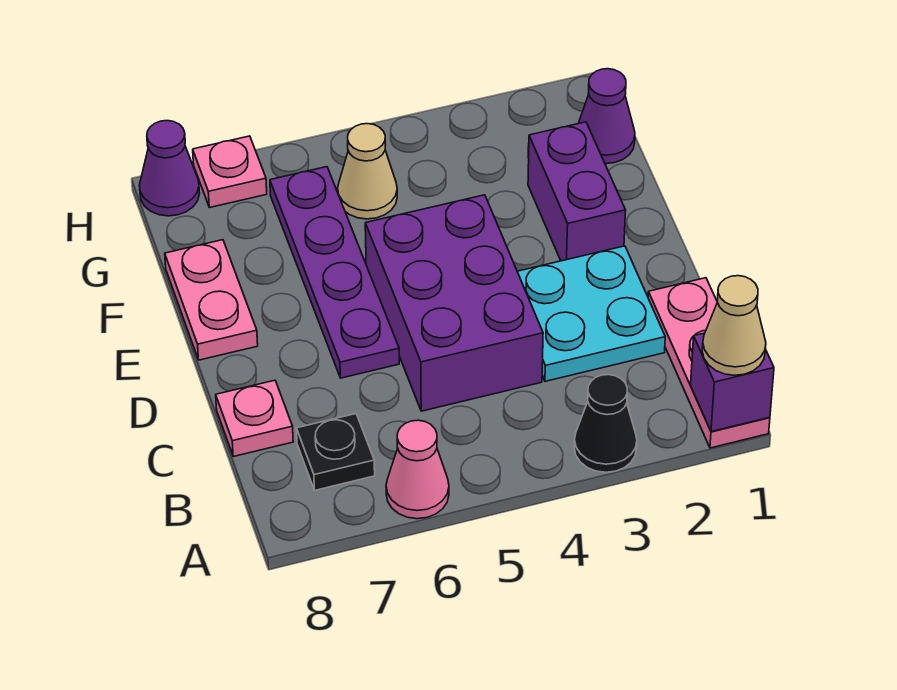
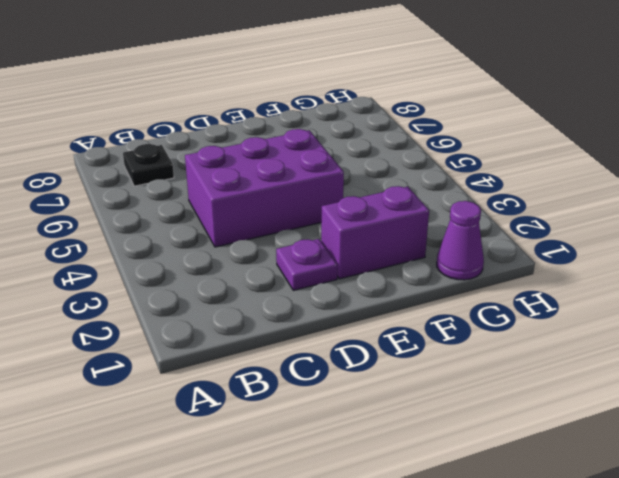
purple plate D2 level 1 -> cyan plate C2:D3 level 1
none -> pink plate A1:C1 level 1
none -> black cone A3 level 1
none -> pink cone A6 level 1

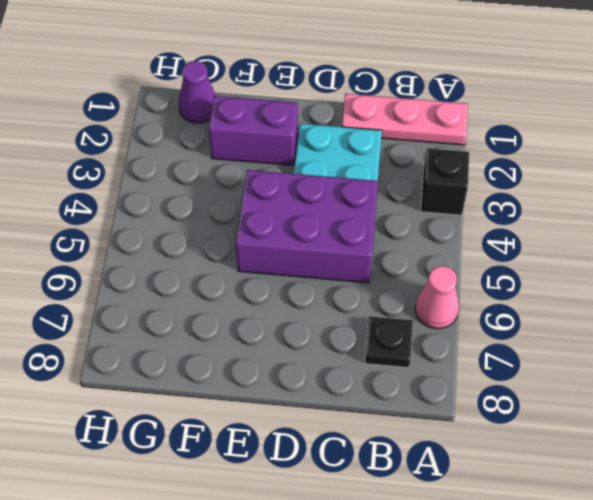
black brick A3 level 1 -> black cone A3 level 1
none -> pink plate C8 level 1
none -> purple plate D6:G6 level 1
none -> pink plate E8:F8 level 1

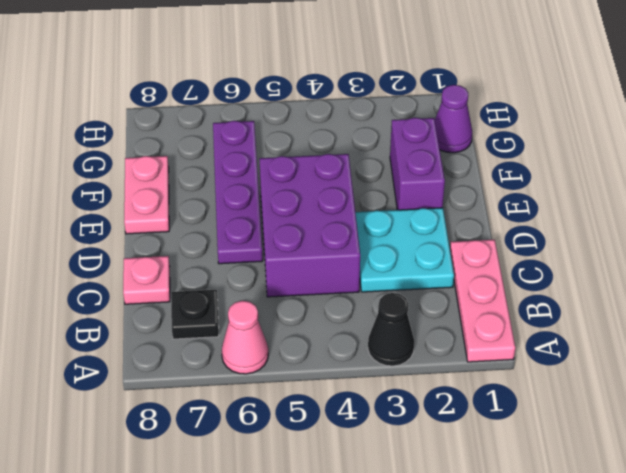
none -> tan cone G5 level 1
none -> pink plate H7 level 1
none -> purple cone H8 level 1

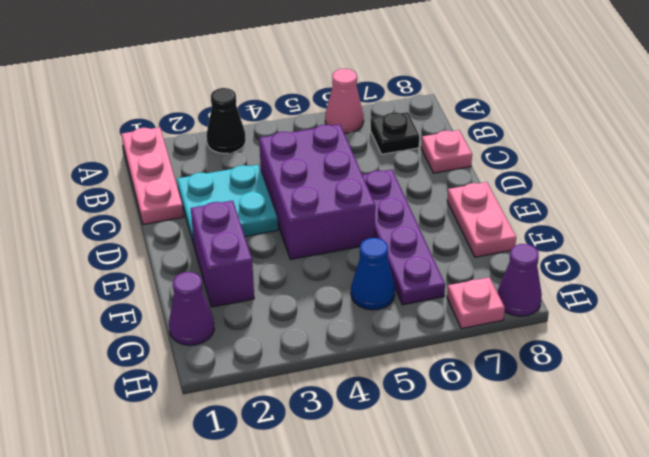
blue cone G5 level 1 -> tan cone G5 level 1
none -> purple brick A1 level 2
none -> tan cone A1 level 3

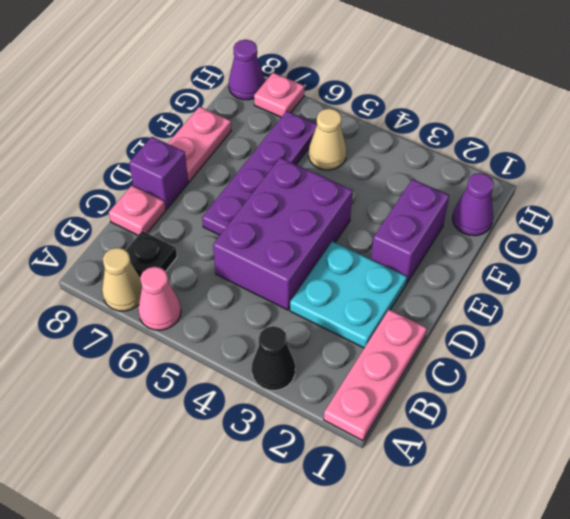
tan cone A7 level 1 -> tan cone A1 level 3
purple brick D8 level 1 -> purple brick A1 level 2

